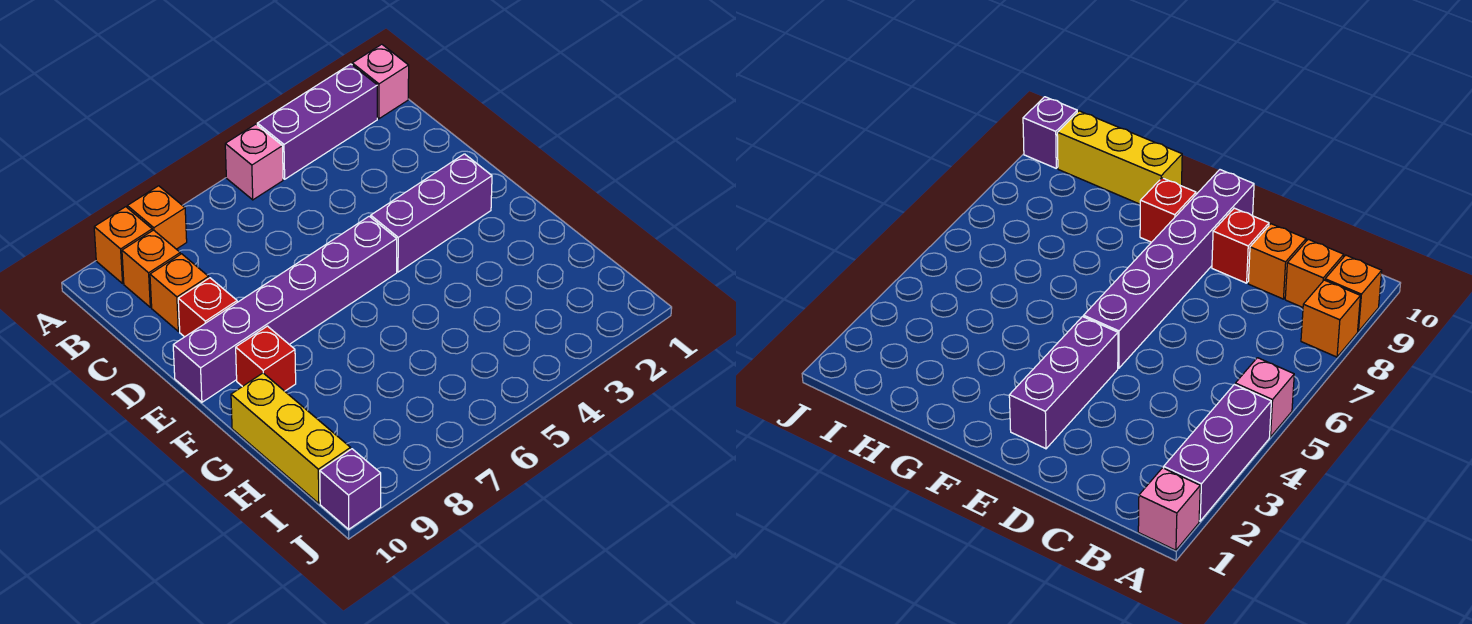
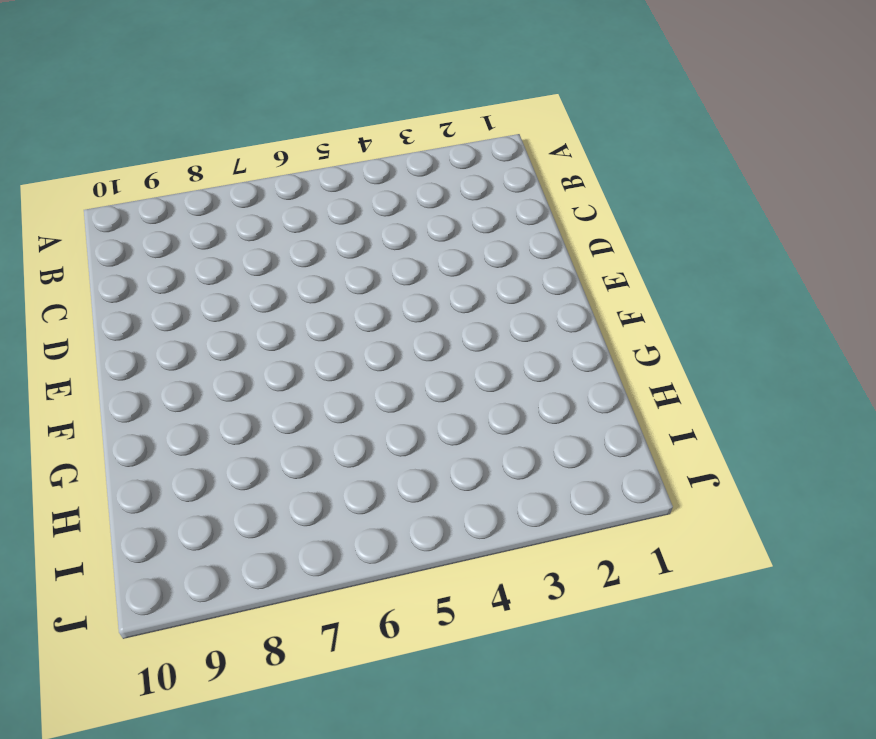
none -> pink brick A1 level 1
none -> purple brick A2:A4 level 1
none -> pink brick A5 level 1

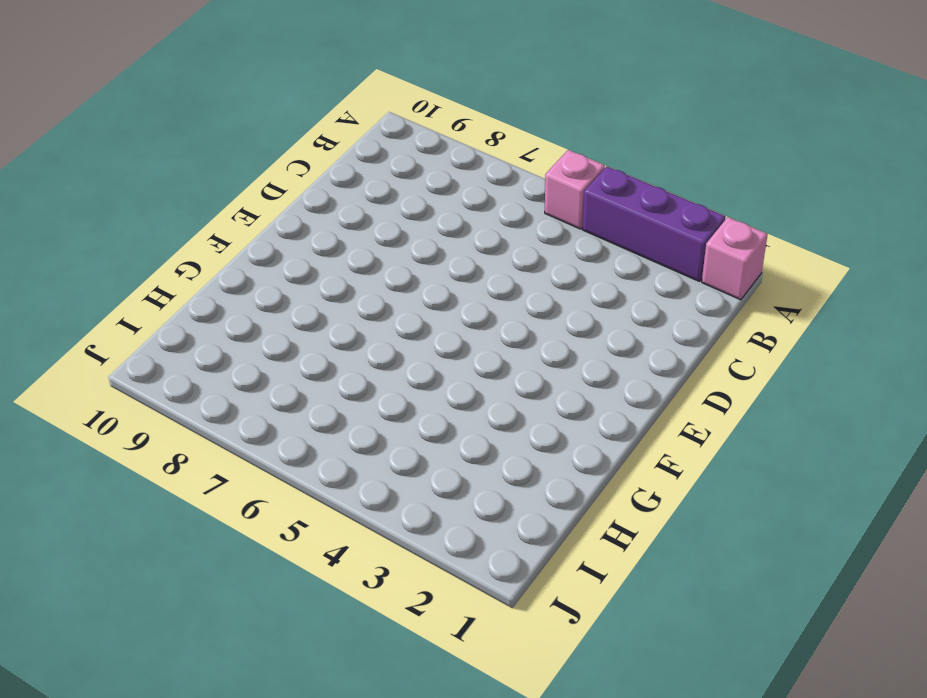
none -> orange brick A8 level 1
none -> orange brick A9 level 1
none -> orange brick B9 level 1

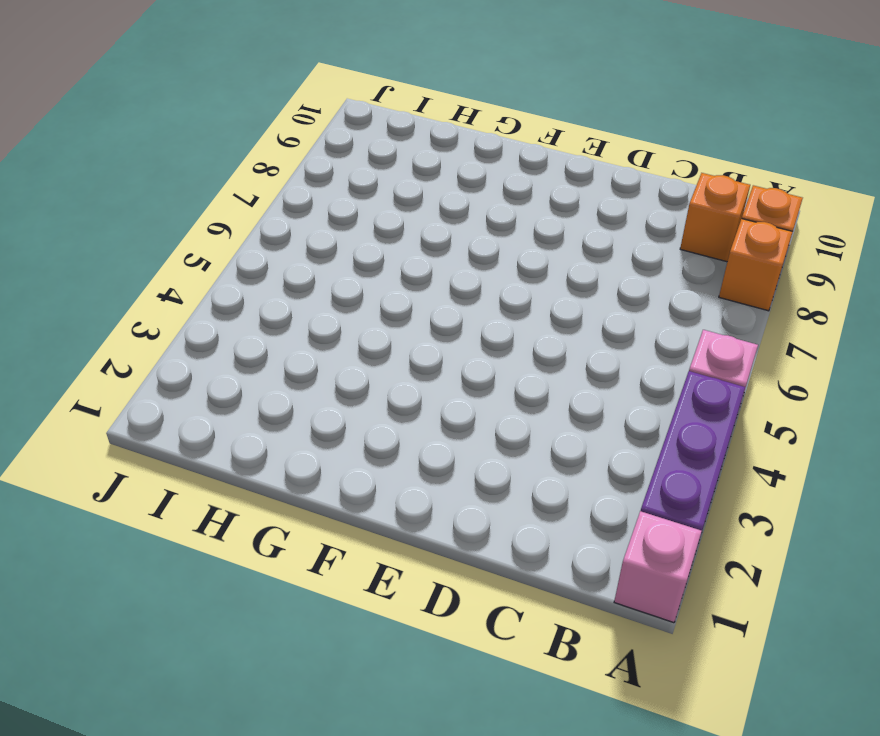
none -> orange brick C9 level 1
none -> red brick D9 level 1
none -> purple brick E2:E4 level 1

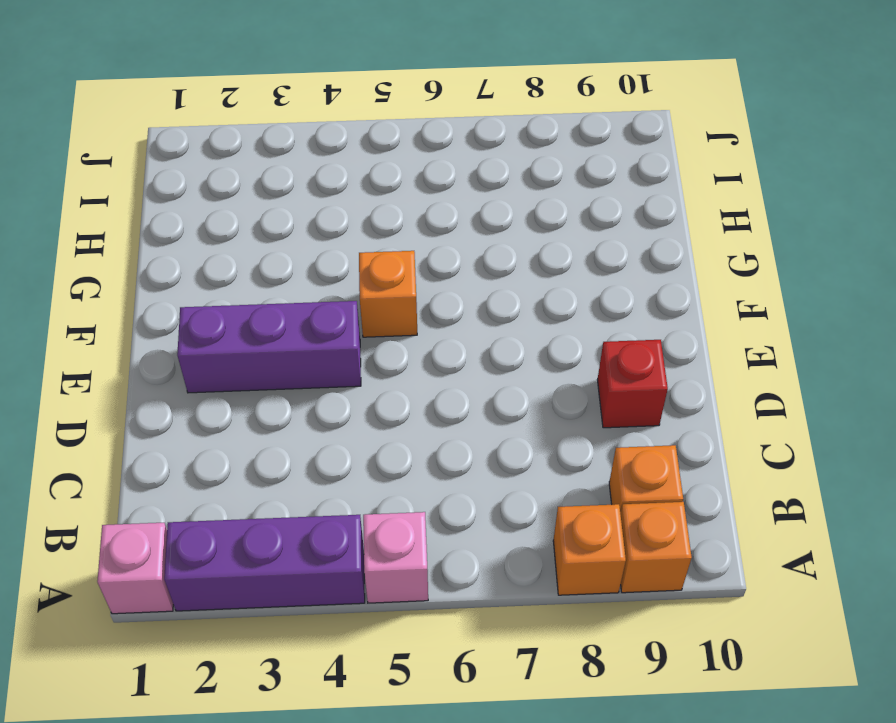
orange brick F5 level 1 -> orange brick C9 level 1
none -> purple brick E5:E10 level 1
none -> red brick F9 level 1
none -> yellow brick G10:I10 level 1

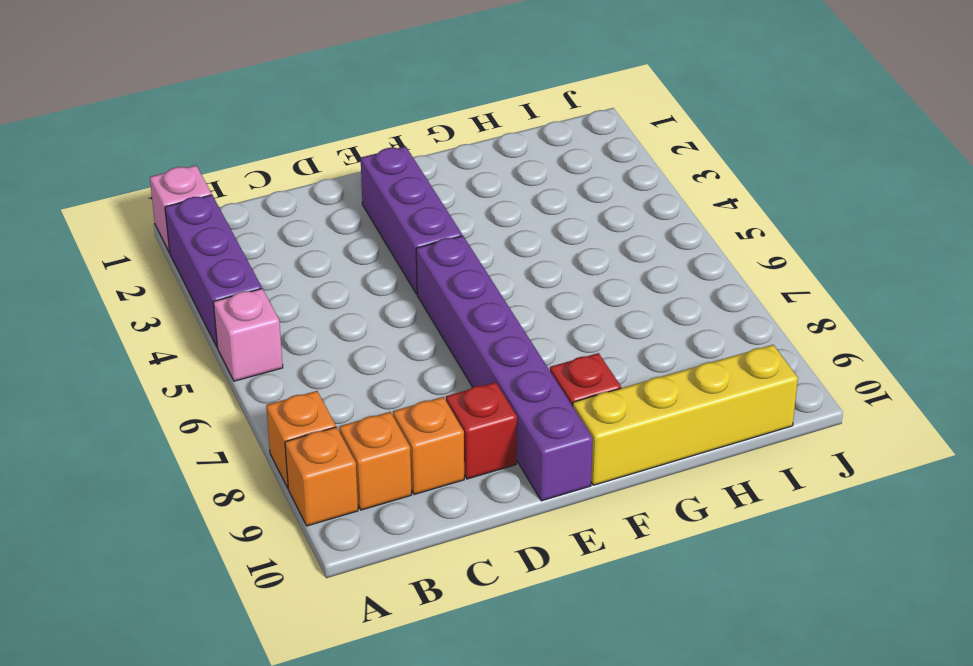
yellow brick F10:I10 level 1 -> yellow brick G10:I10 level 1
none -> purple brick J10 level 1

